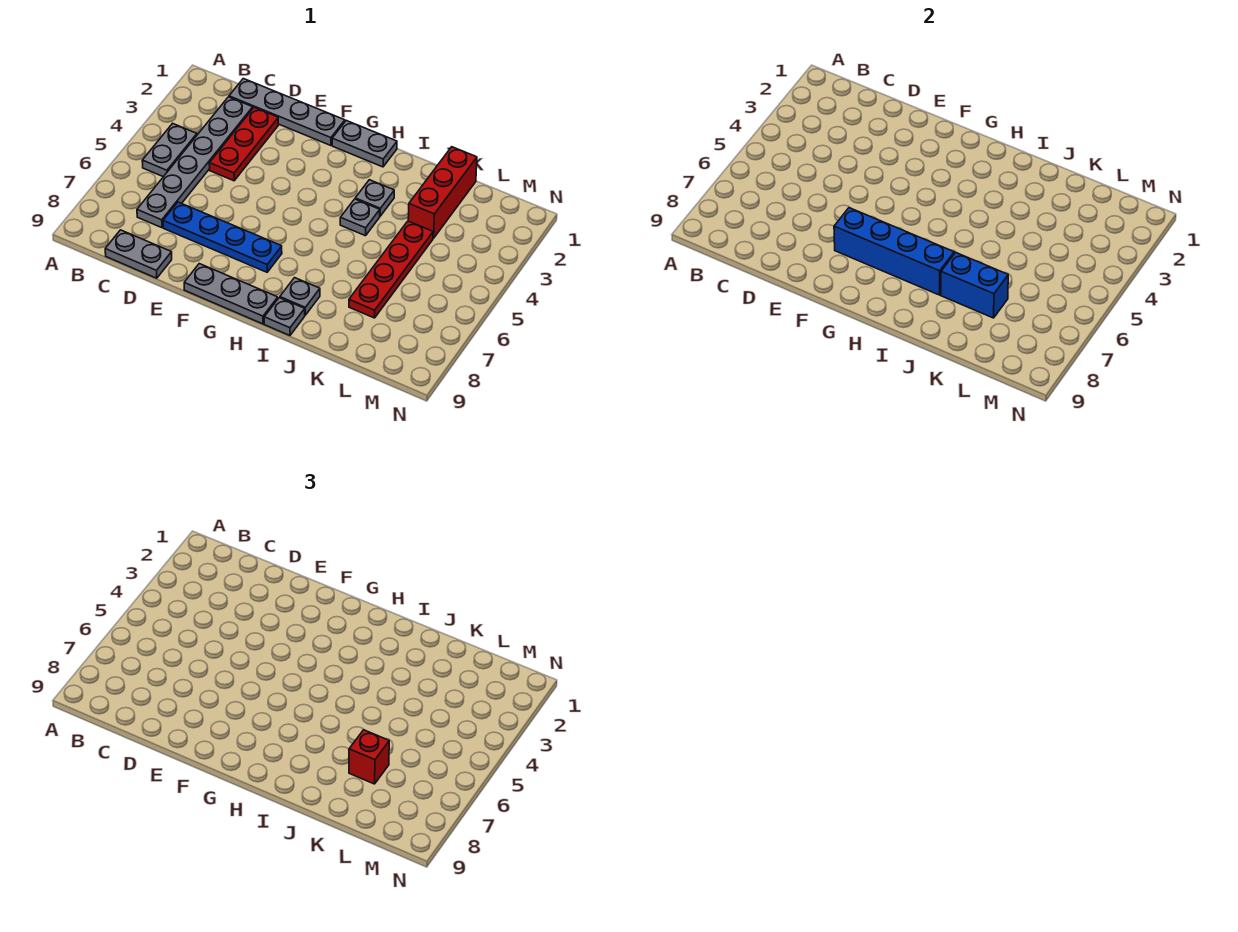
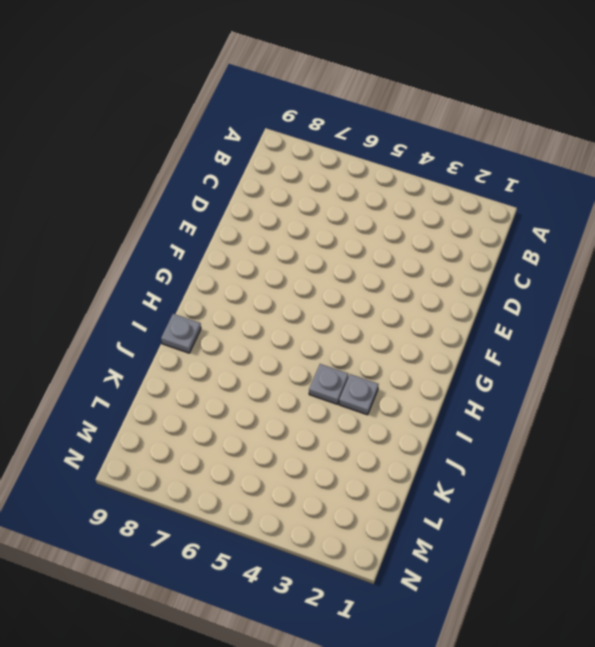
none -> grey plate B4:B5 level 1
none -> grey plate C1:F1 level 1
none -> grey plate C2:C7 level 1

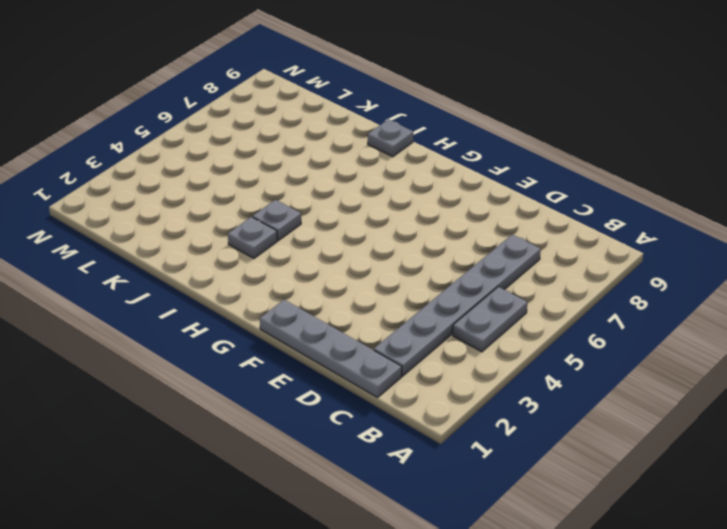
none -> grey plate C9:D9 level 1
none -> red plate D2:D4 level 1
none -> blue plate D7:G7 level 1

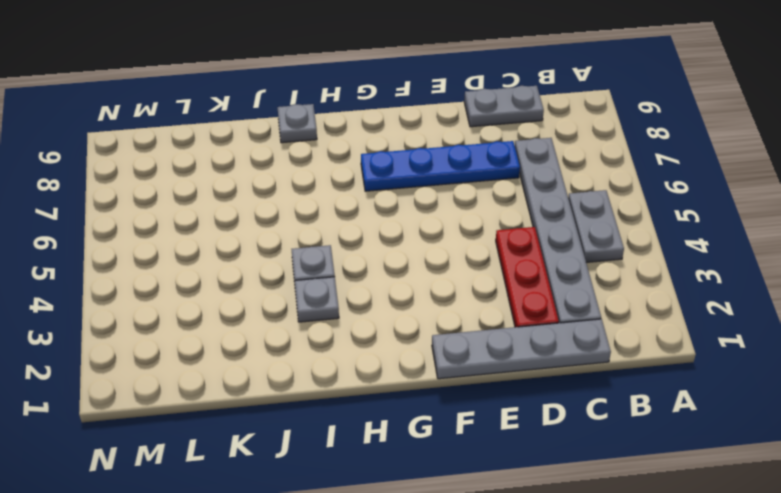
none -> grey plate F9:H9 level 1
none -> grey plate G1:H1 level 1
none -> grey plate I8 level 1

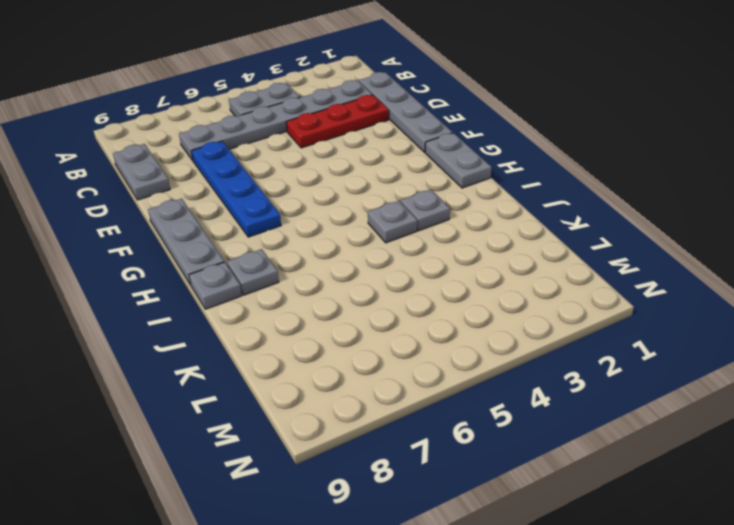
none -> red brick K1:K3 level 1
none -> red plate K4:K7 level 1
none -> blue brick F7:I7 level 2

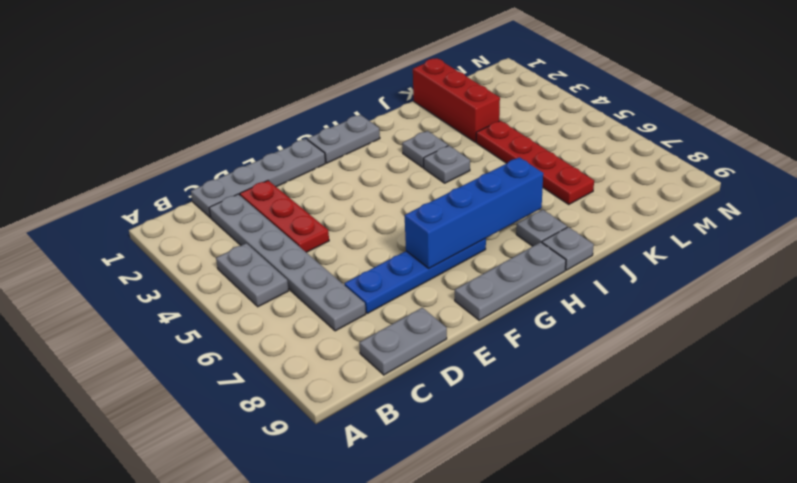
none -> blue brick J7:K7 level 2
none -> red brick K7 level 3

